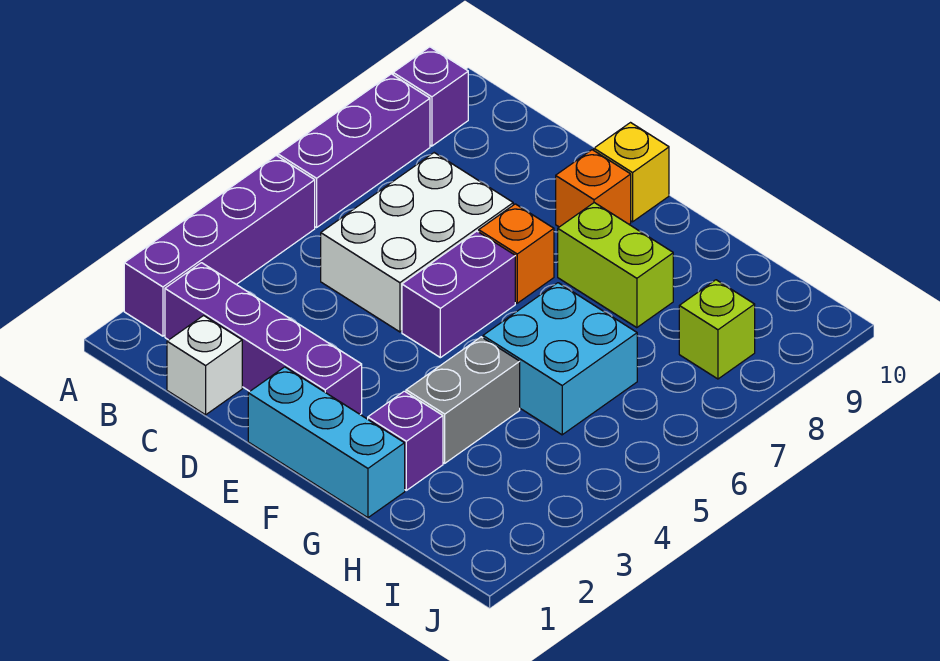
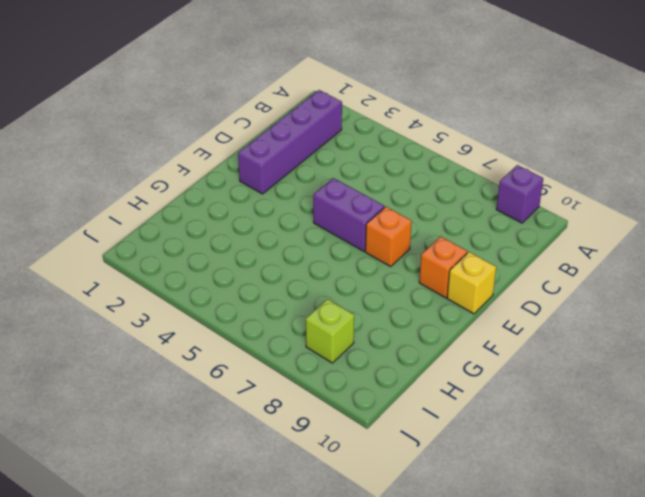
none -> purple brick A2:A5 level 1
none -> purple brick A6:A8 level 1
none -> white brick C1 level 1

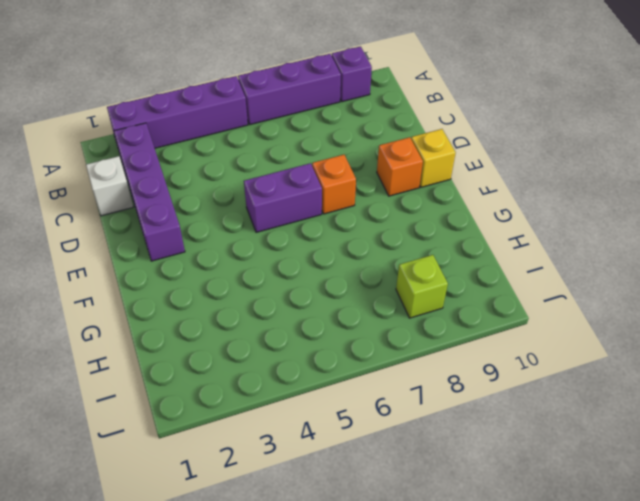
none -> white brick C5:D7 level 1
none -> cyan brick E1:G1 level 1
none -> lime brick F8:G8 level 1

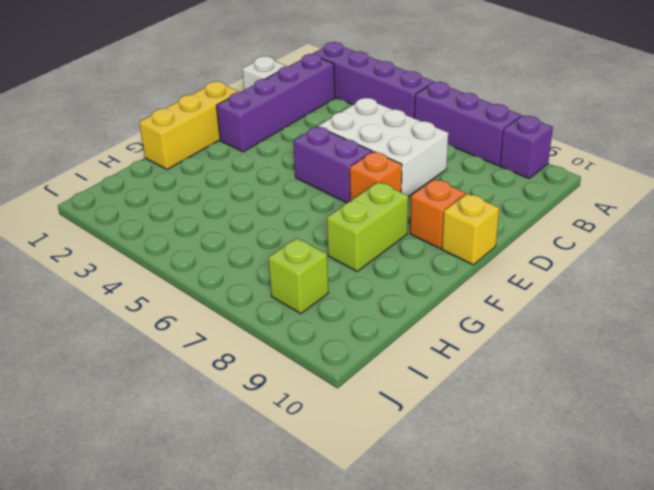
yellow brick E1:G1 level 1 -> cyan brick E1:G1 level 1
none -> purple brick G2 level 1
none -> grey brick G3:G4 level 1
none -> cyan brick G5:H6 level 1

